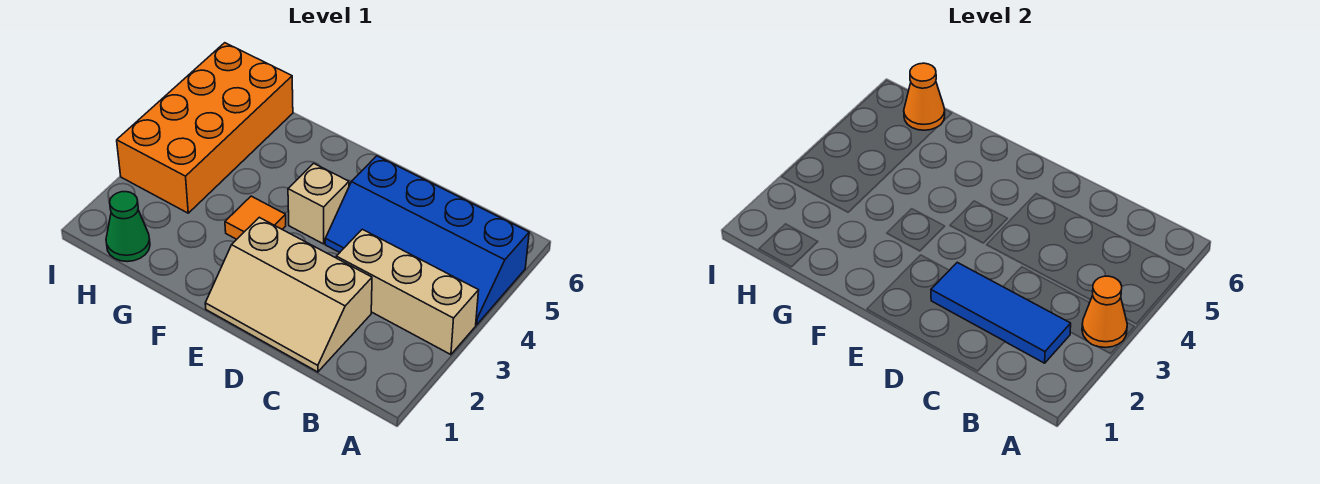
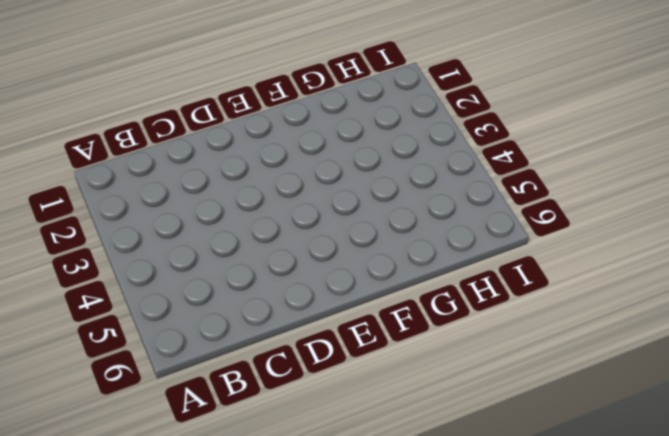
none -> tan brick A3:C3 level 1
none -> blue slope A4:D5 level 1 top 5

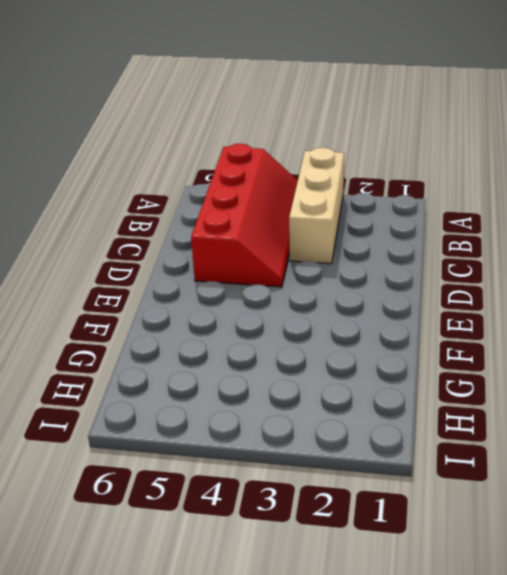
red slope A4:D5 level 1 top 5 -> blue slope A4:D5 level 1 top 5
none -> tan slope C1:E2 level 1 top 2
none -> tan brick E4 level 1

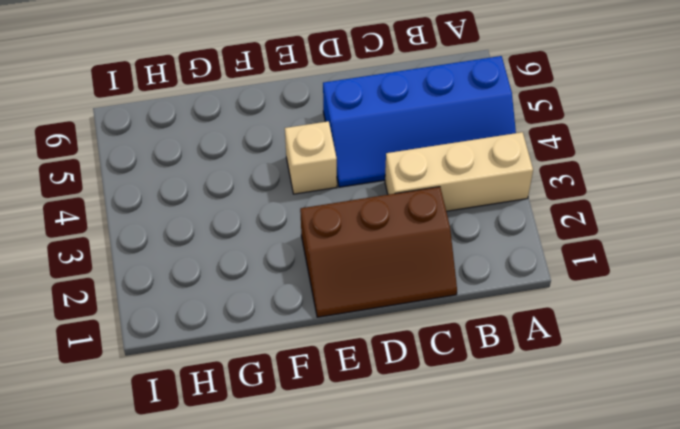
brown slope C1:E2 level 1 top 2 -> tan slope C1:E2 level 1 top 2
none -> orange tile F3 level 1
none -> green cone H1 level 1

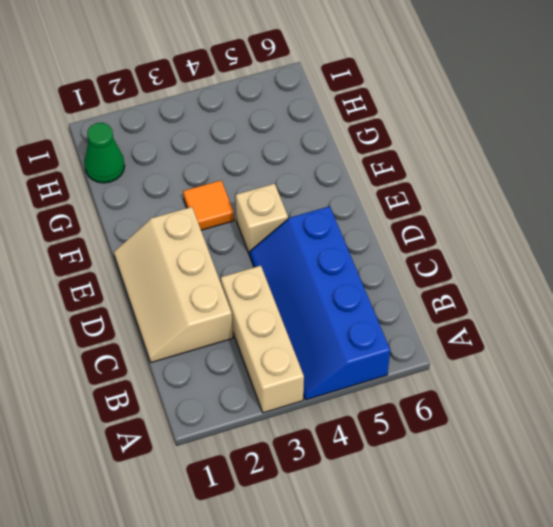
none -> orange brick H3:I6 level 1
none -> orange cone A3 level 2

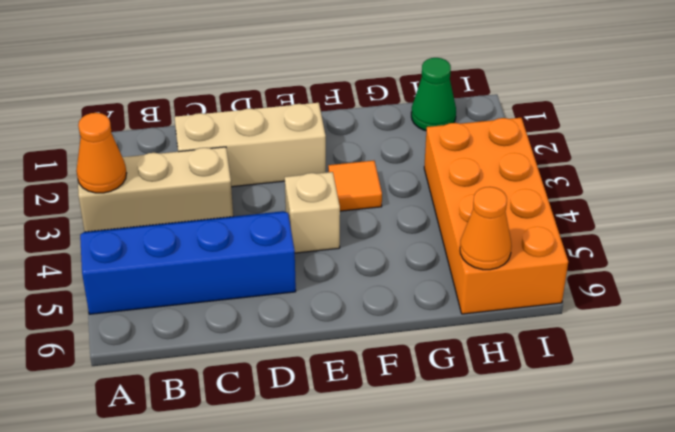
none -> blue tile B2:D2 level 2

